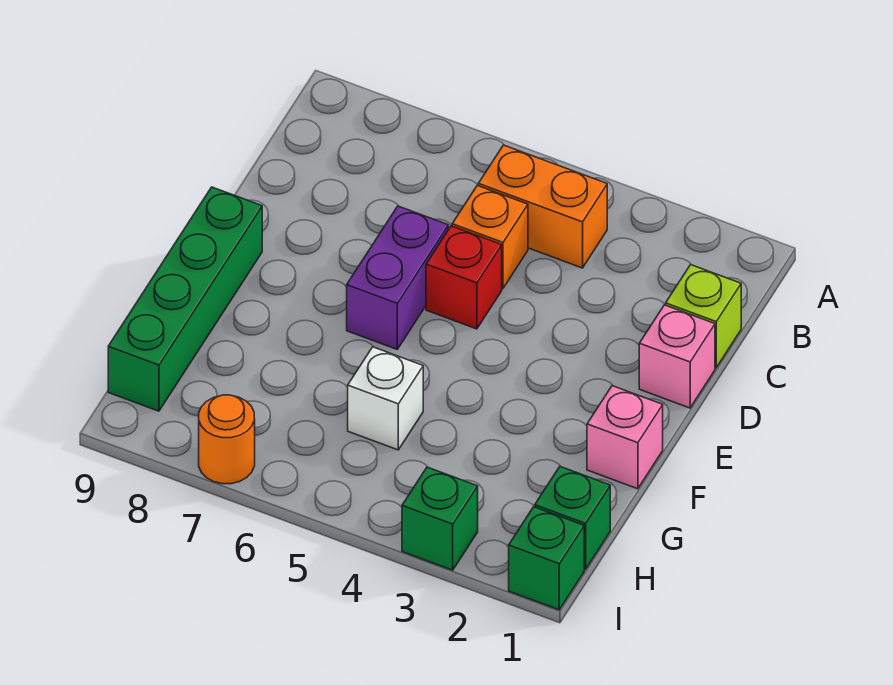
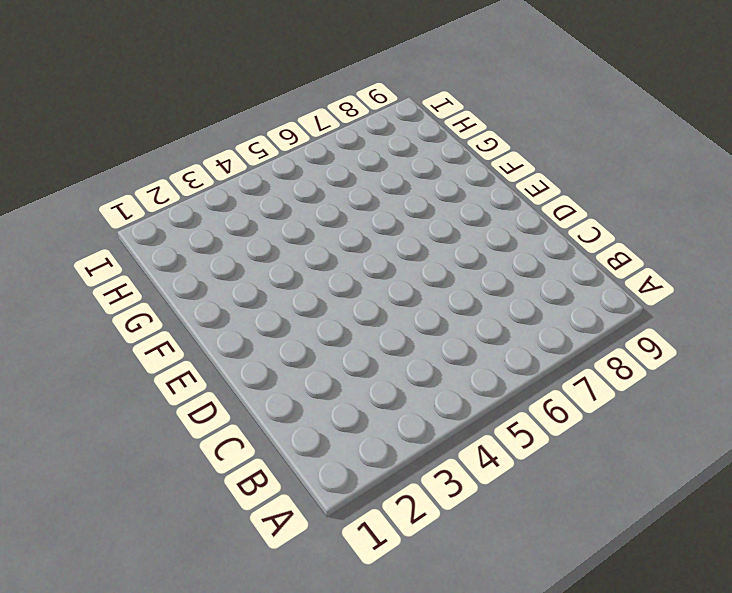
none -> orange brick B4:B5 level 1
none -> lime brick C1 level 1
none -> orange brick C5 level 1

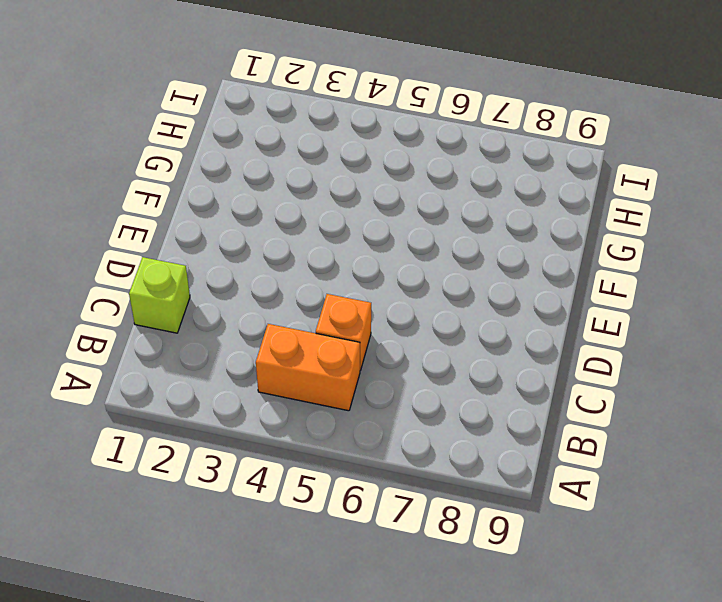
none -> pink brick D1 level 1
none -> red brick D5 level 1
none -> purple brick D6:E6 level 1

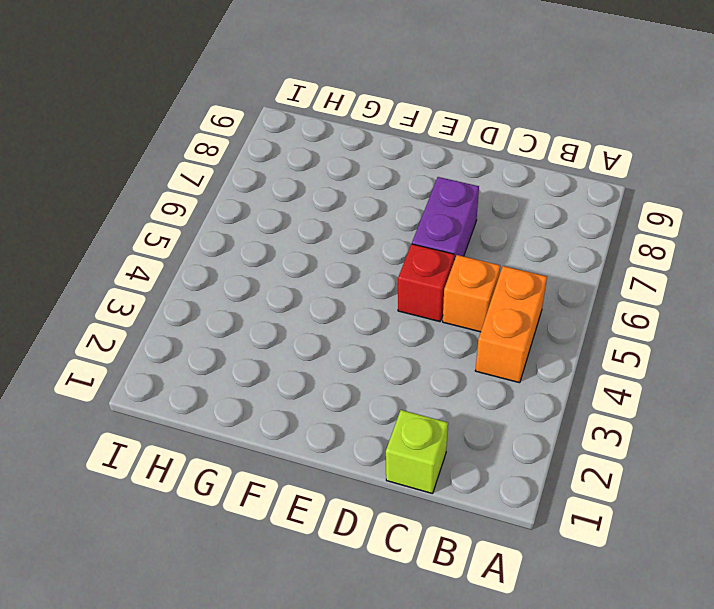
purple brick D6:D7 level 1 -> purple brick D6:E6 level 1
none -> pink brick D1 level 1
none -> green brick E9:H9 level 1
none -> pink brick F1 level 1

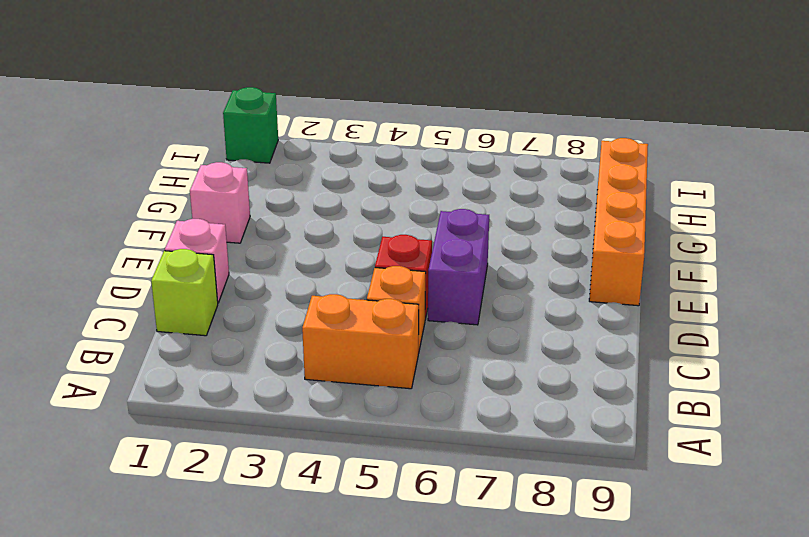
orange brick E9:H9 level 1 -> green brick E9:H9 level 1
none -> white brick G5 level 1
none -> green brick H1 level 1
none -> green brick I3 level 1

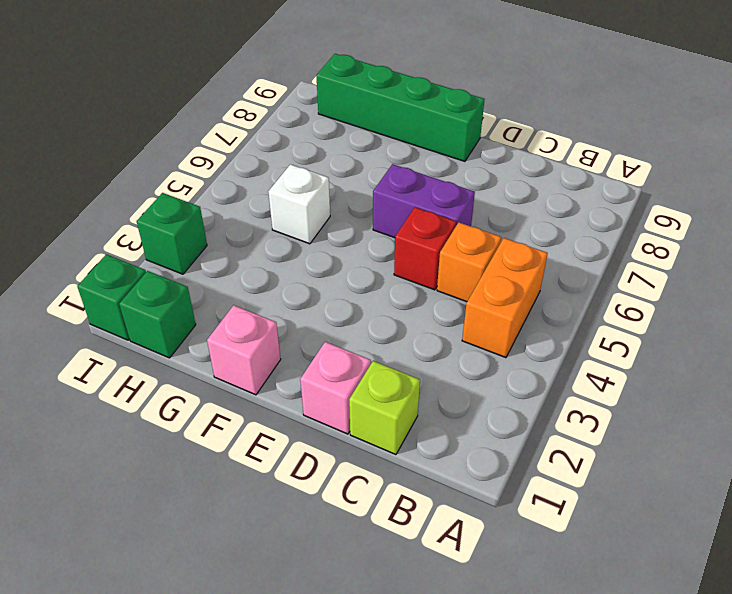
none -> orange round brick I7 level 1

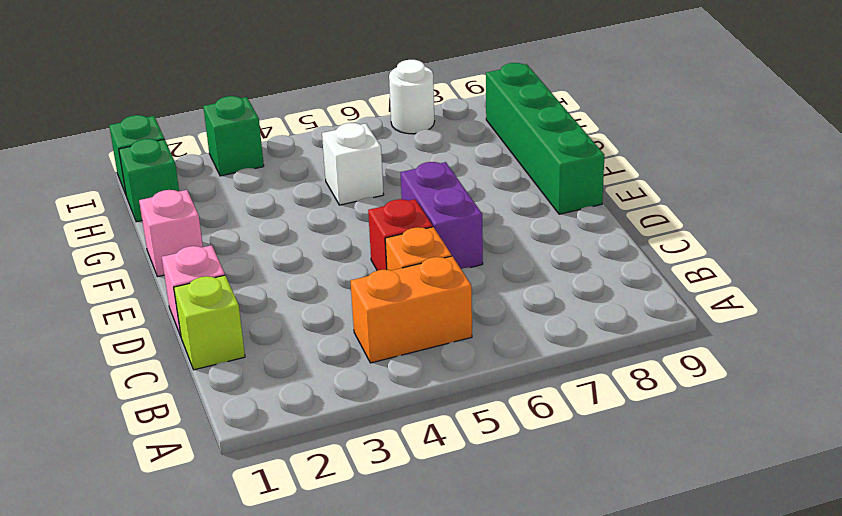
white round brick I7 level 1 -> orange round brick I7 level 1

